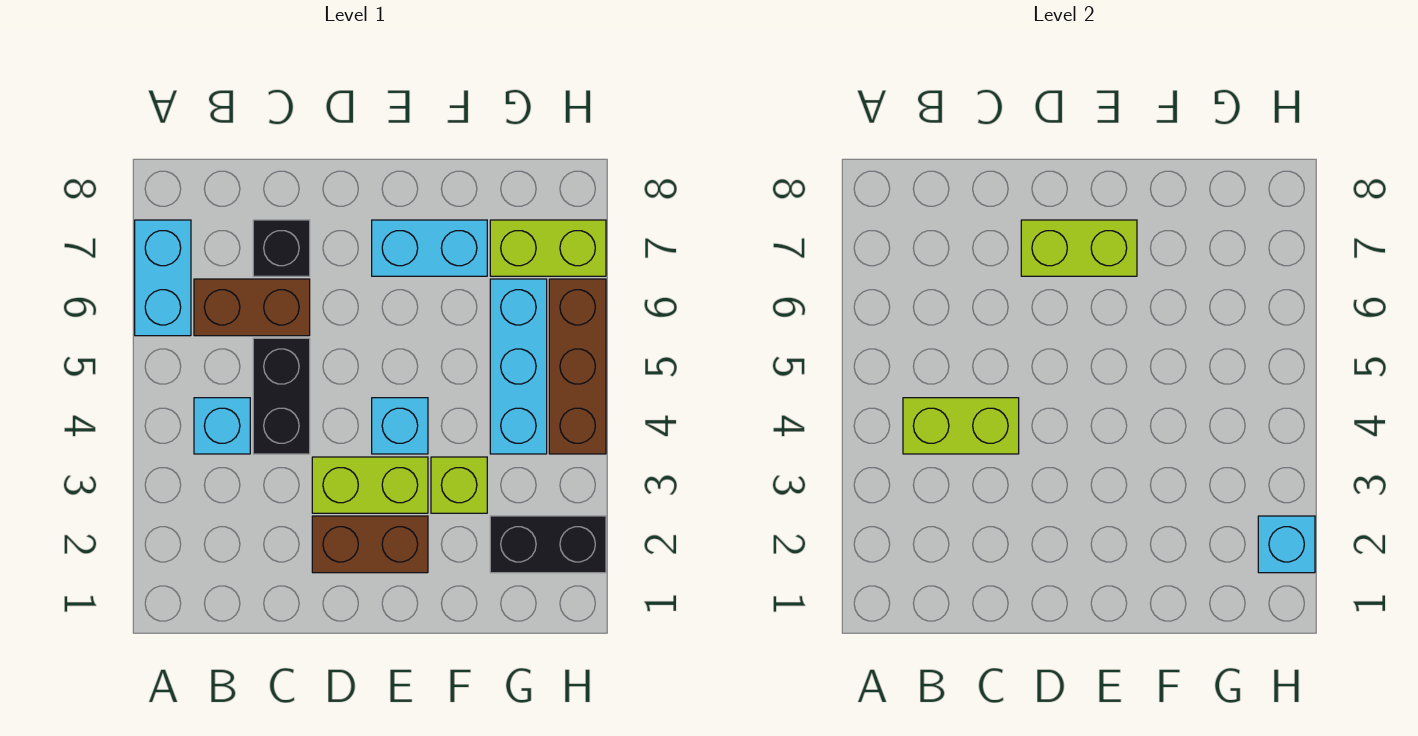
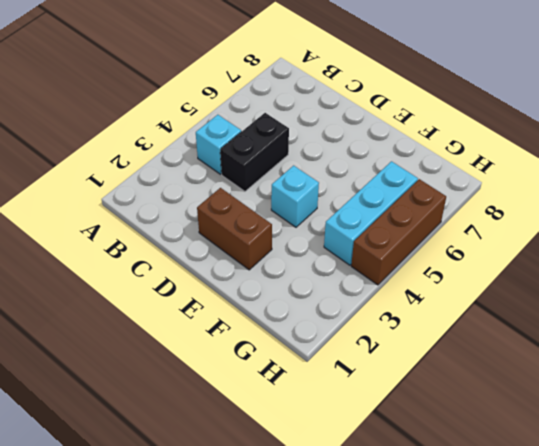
none -> cyan brick A6:A7 level 1
none -> brown brick B6:C6 level 1
none -> black brick C7 level 1

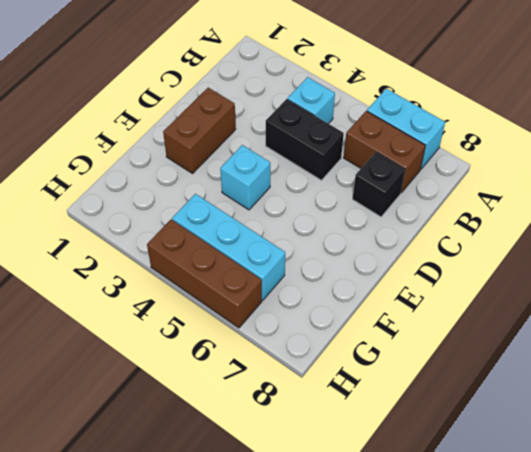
brown brick B6:B7 level 1 -> brown brick B6:C6 level 1
none -> lime brick D3:E3 level 1
none -> cyan brick E7:F7 level 1
none -> lime brick F3 level 1

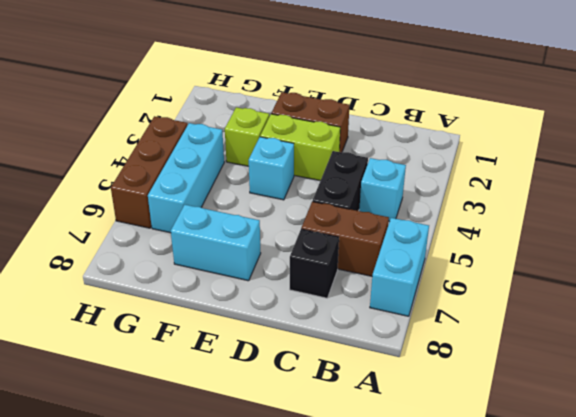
none -> black brick G2:H2 level 1
none -> lime brick G7:H7 level 1
none -> lime brick B4:C4 level 2

